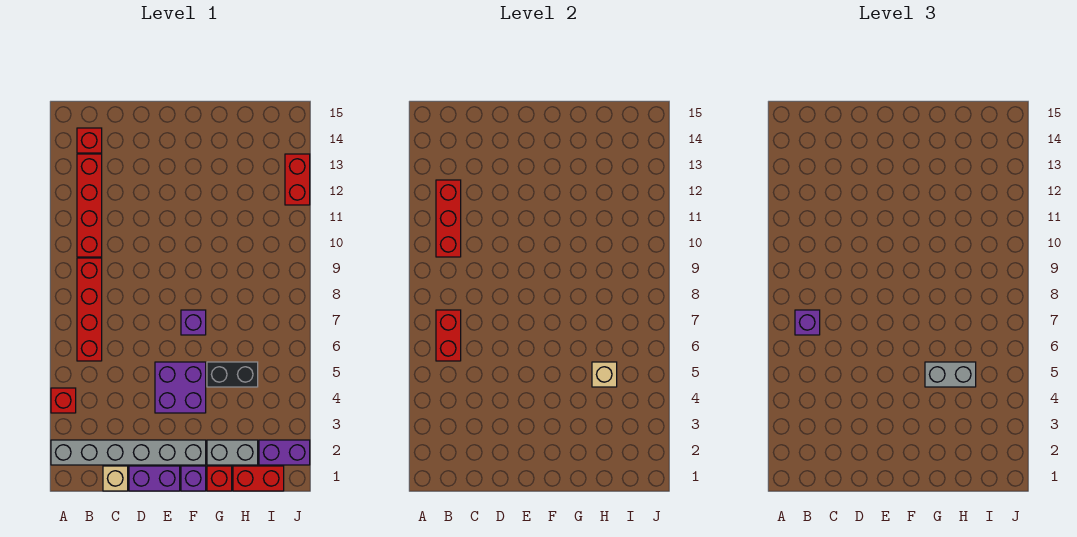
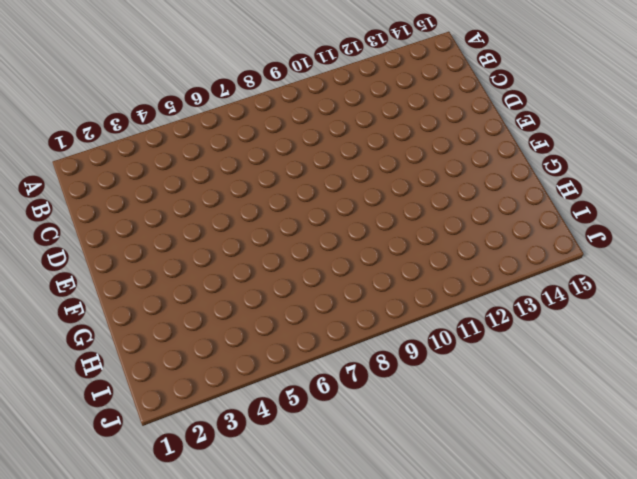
none -> grey brick A2:F2 level 1
none -> red brick A4 level 1
none -> red brick B6:B9 level 1

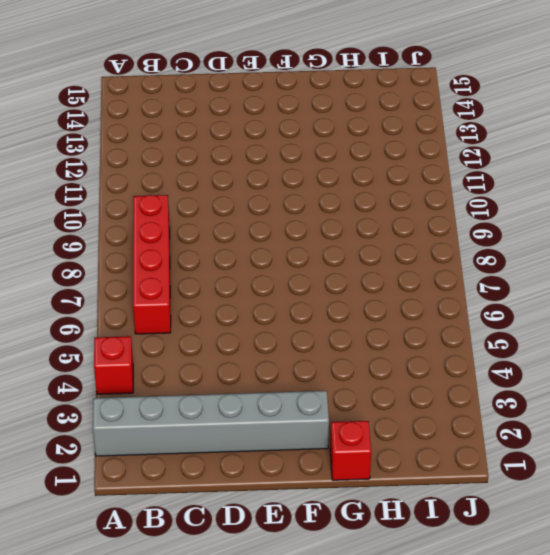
none -> red brick B10:B13 level 1
none -> red brick B14 level 1
none -> tan brick C1 level 1

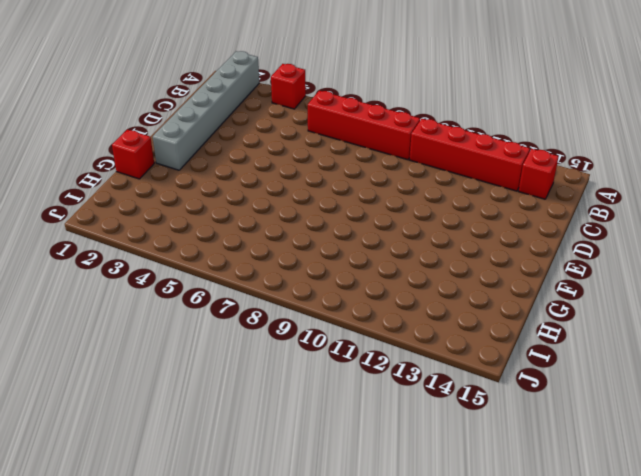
none -> tan brick C1 level 1
none -> purple brick D1:E1 level 1
none -> purple brick E4:F5 level 1

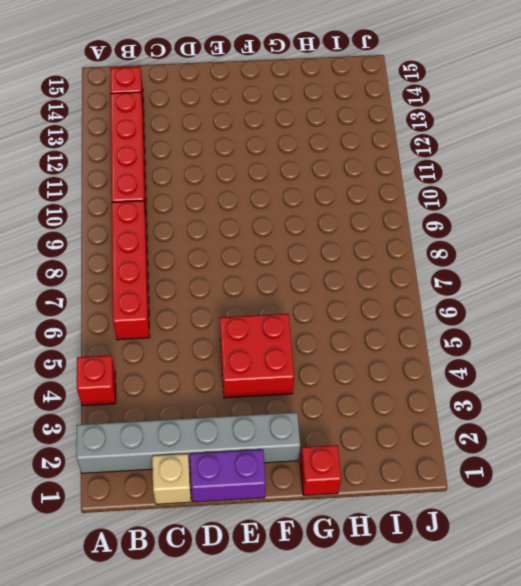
red brick E4:F5 level 1 -> purple brick E4:F5 level 1
none -> purple brick F1 level 1
none -> purple brick F7 level 1
none -> grey brick G2:H2 level 1

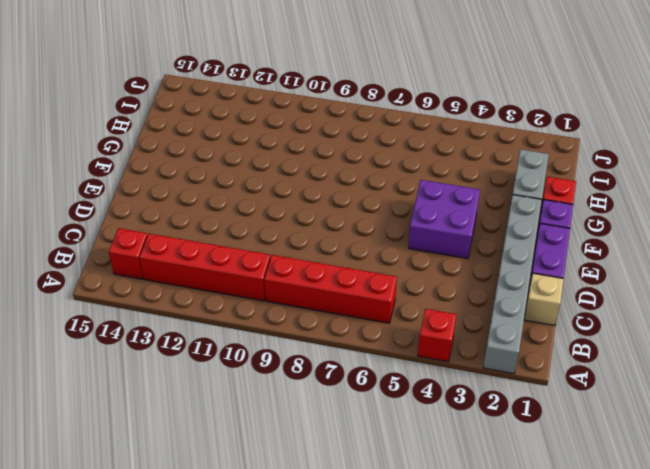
none -> purple brick F7 level 1
none -> black brick G5:H5 level 1
none -> red brick H1:I1 level 1

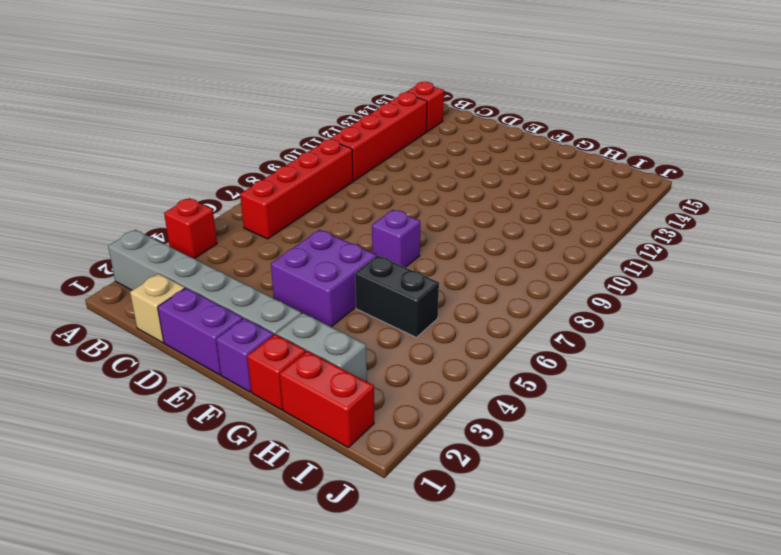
none -> purple brick I2:J2 level 1
none -> red brick J12:J13 level 1
none -> red brick B6:B7 level 2

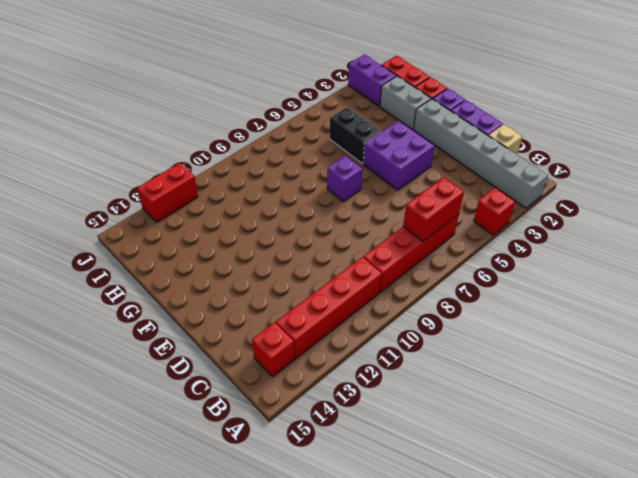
none -> red brick B10:B12 level 2
none -> tan brick H5 level 2
none -> purple brick B7 level 3

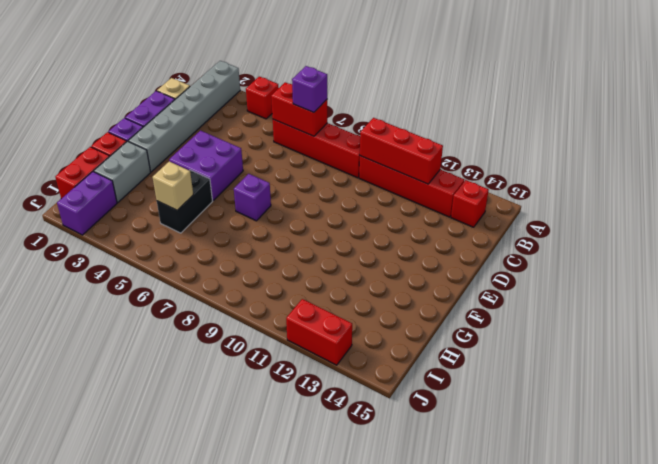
none -> grey brick G5:H5 level 3

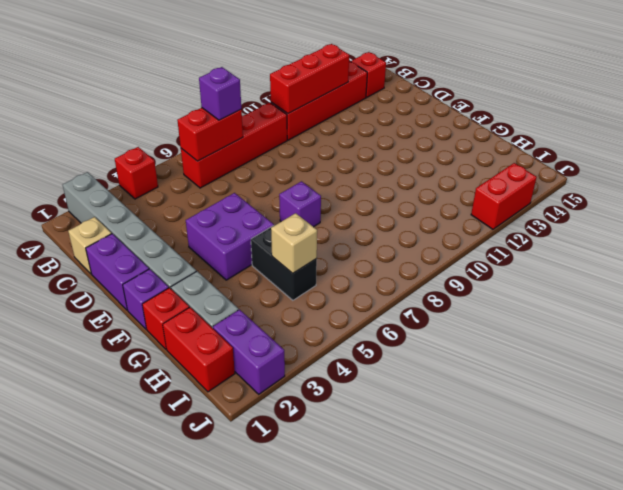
none -> grey brick G5:H5 level 3

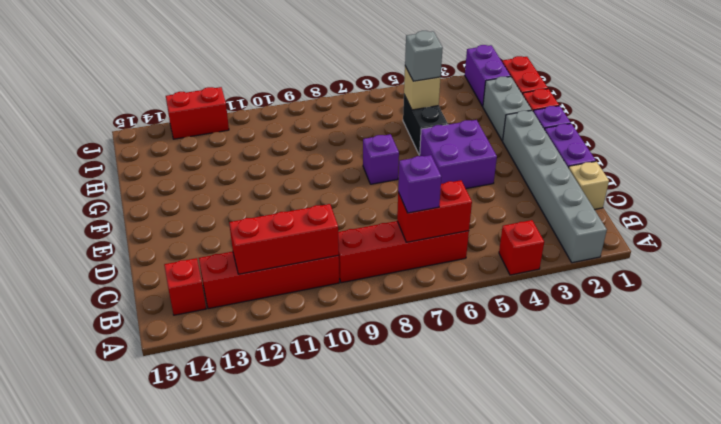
grey brick H5 level 3 -> grey brick G5:H5 level 3

